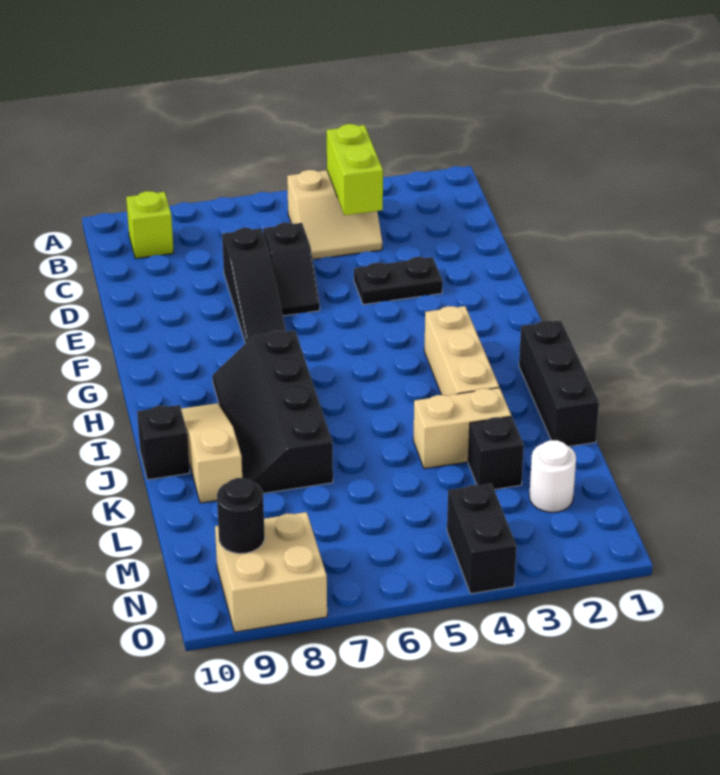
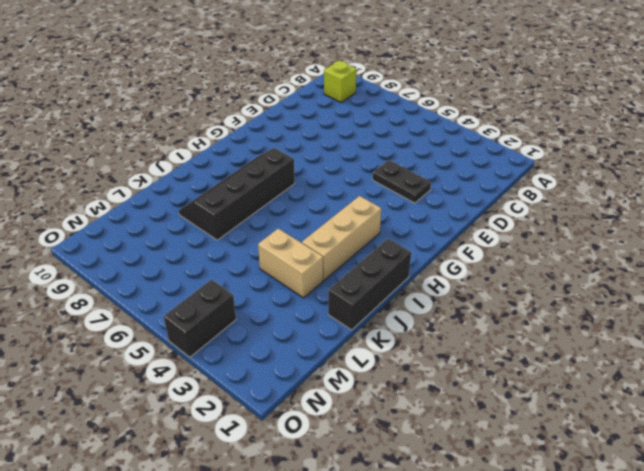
none -> tan slope B4:C5 level 1 top B
none -> black slope D6:E6 level 1 top D
none -> black slope D7:F7 level 1 top D

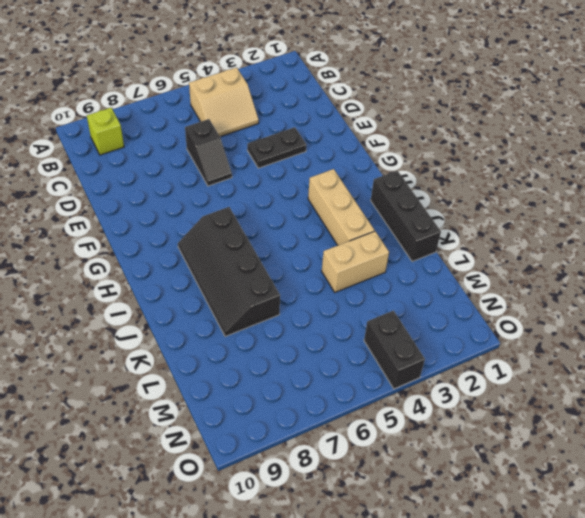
none -> black slope D7:F7 level 1 top D
none -> tan slope I9:K9 level 1 top K
none -> black brick J10 level 1

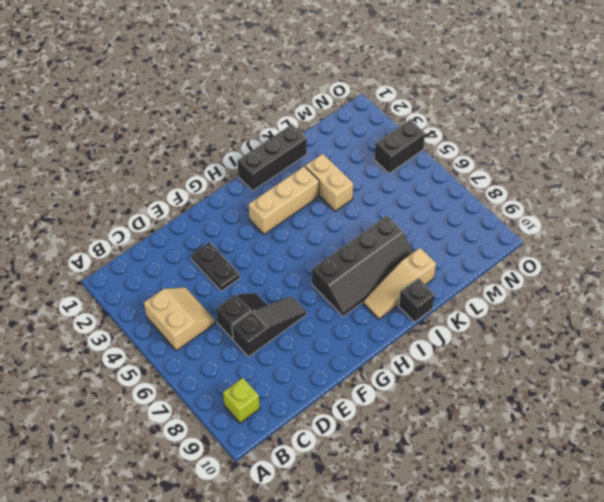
none -> black brick L3 level 1
none -> white round brick M2 level 1
none -> tan brick N8:O9 level 1

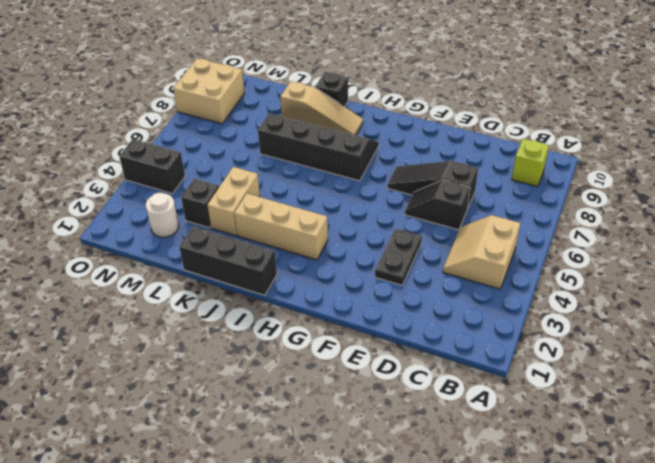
none -> lime brick B4:C4 level 2
none -> black round brick N9 level 2

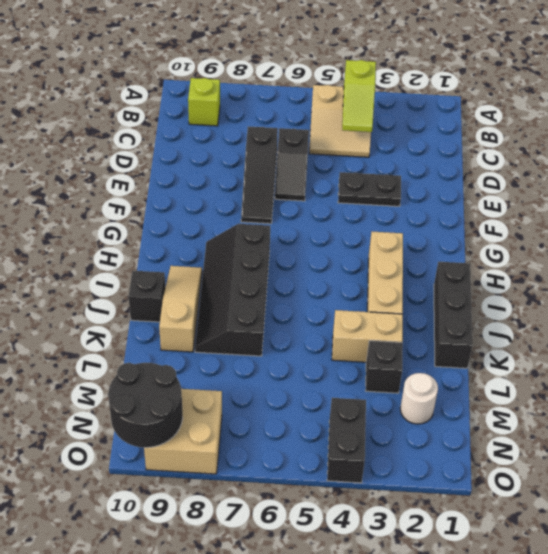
lime slope B4:C4 level 2 top B -> lime brick B4:C4 level 2
black round brick N9:O10 level 2 -> black round brick N9 level 2

